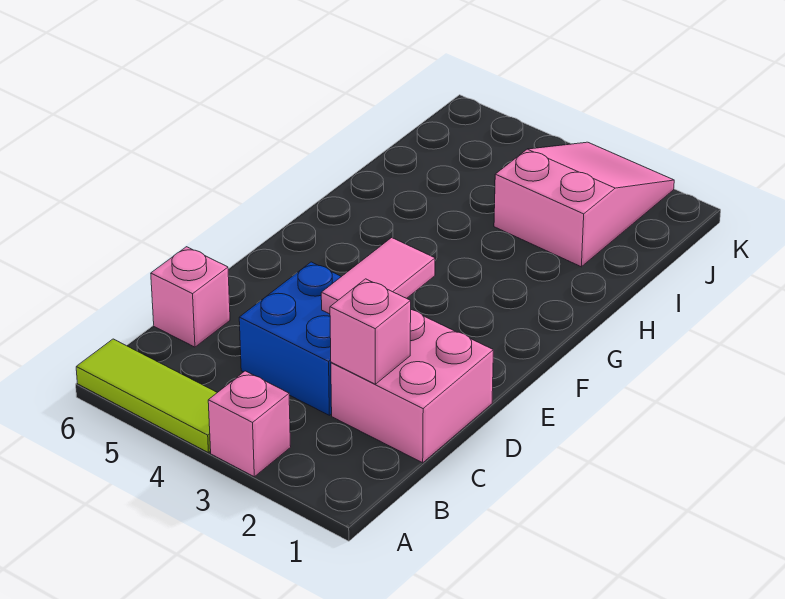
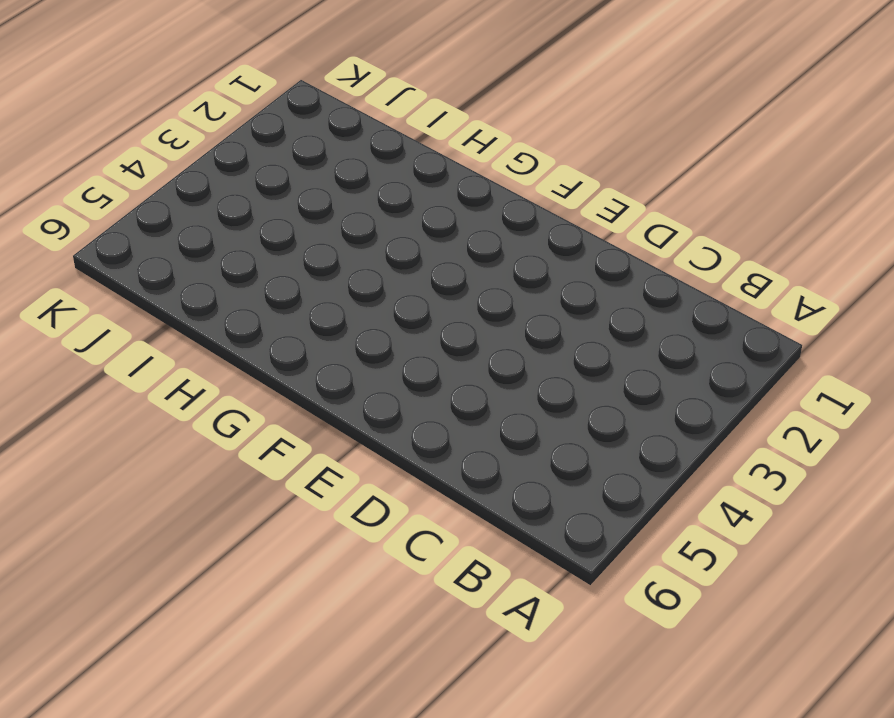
none -> pink brick A3 level 1
none -> lime tile A4:A6 level 1

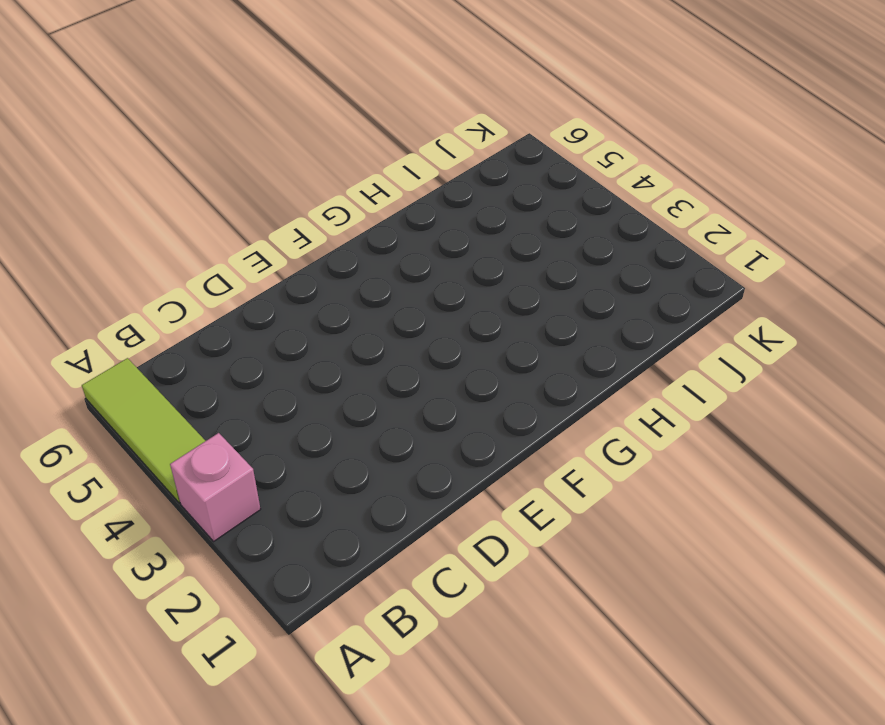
none -> pink brick C1:D2 level 1
none -> blue brick C3:D4 level 1

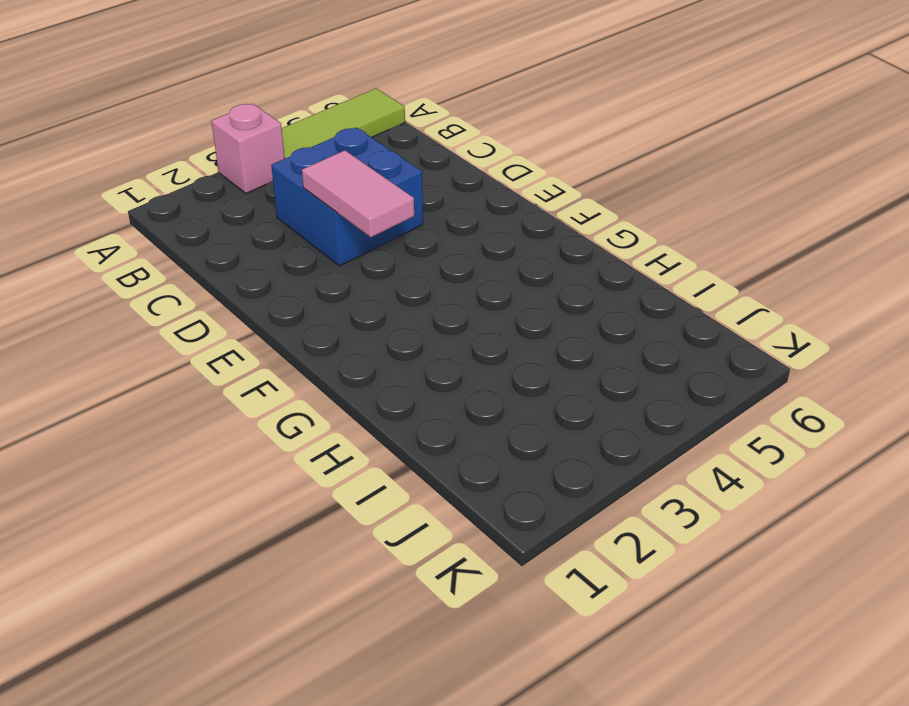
none -> pink brick C1:D2 level 1
none -> pink brick C6 level 1

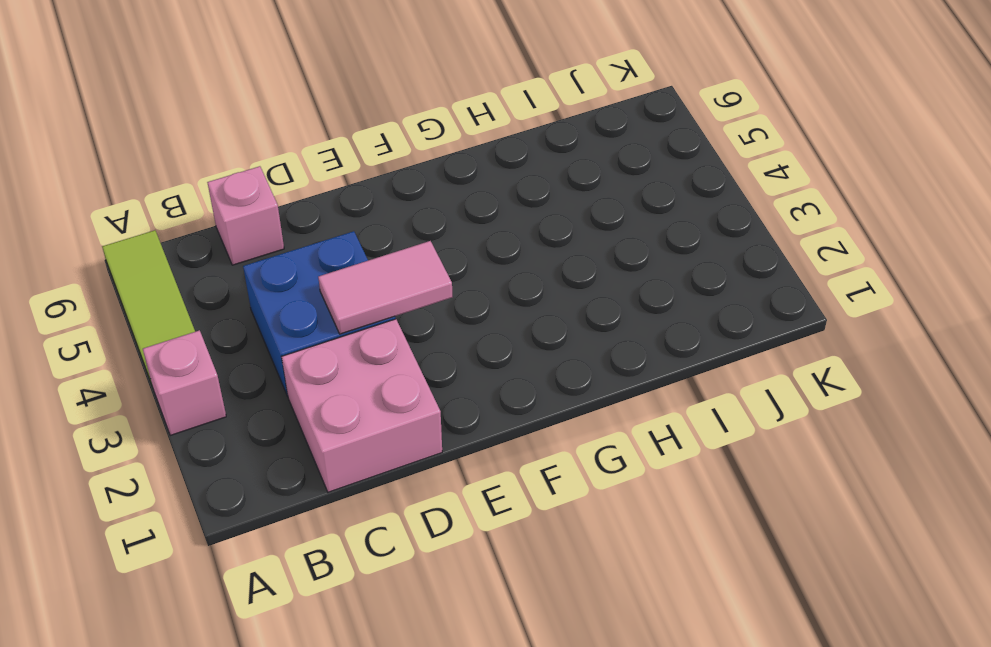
none -> pink slope I2:K3 level 1 top I
none -> pink brick C2 level 2

